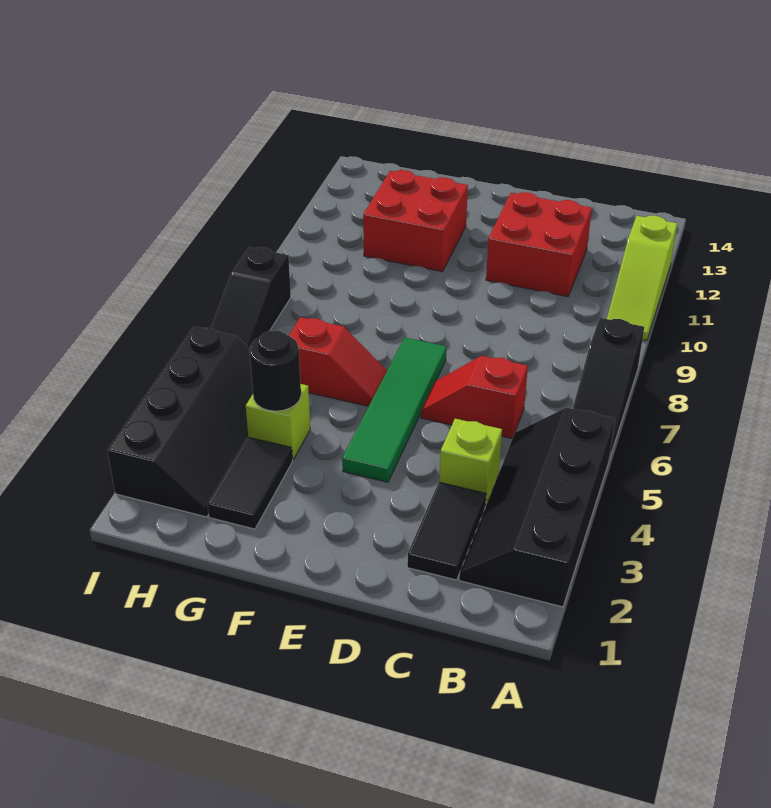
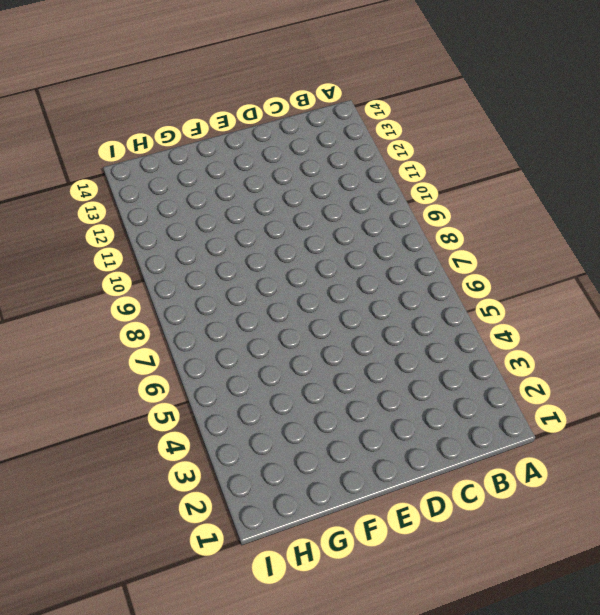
none -> black slope A2:B5 level 1 top A
none -> black slope A6:A8 level 1 top 8
none -> lime slope A10:A12 level 1 top 12

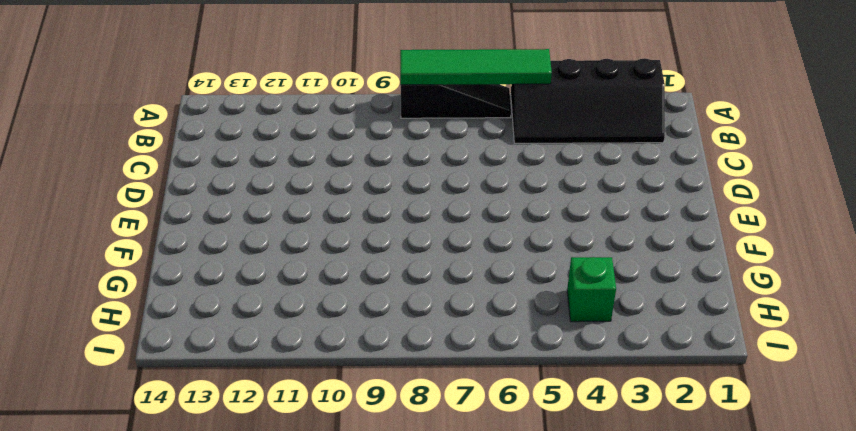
green tile A5:A8 level 2 -> green tile E4:E7 level 1
green brick H4 level 1 -> black slope H2:I5 level 1 top I
none -> lime slope A10:A12 level 1 top 12
none -> black tile C2:C3 level 1
none -> lime brick C4 level 1

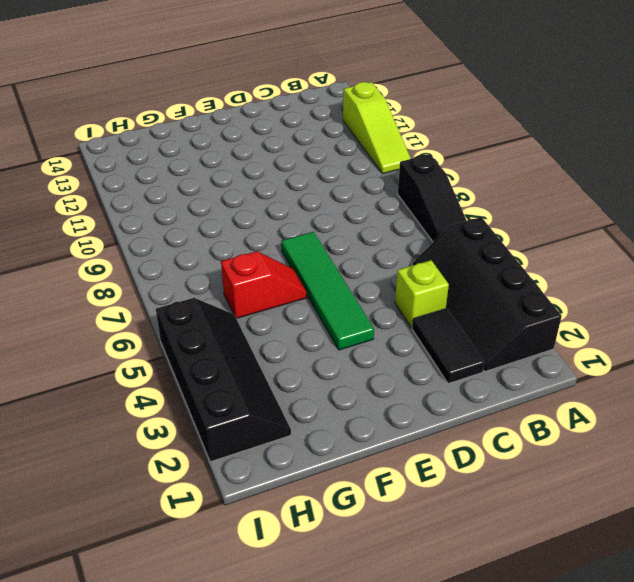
none -> red slope C6:D6 level 1 top C
none -> red brick C11:D12 level 1
none -> red brick F11:G12 level 1

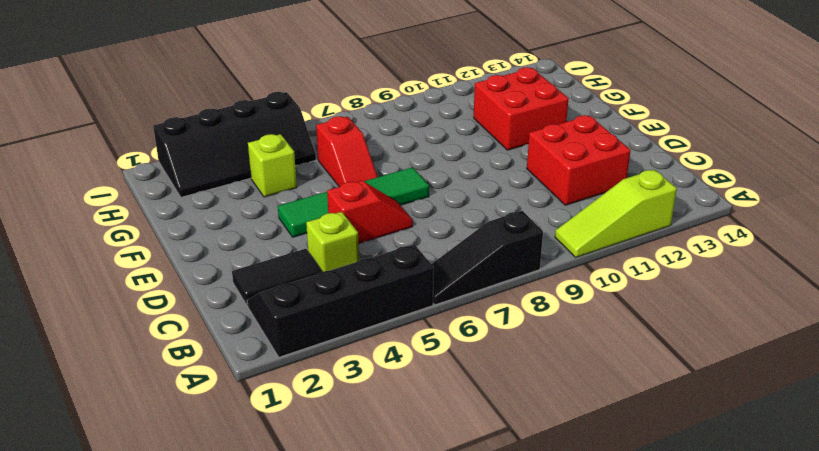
red slope D5:D6 level 1 top 5 -> red slope C6:D6 level 1 top C
none -> black tile G2:G3 level 1
none -> black slope I6:I8 level 1 top 8
none -> black round brick G4 level 2

